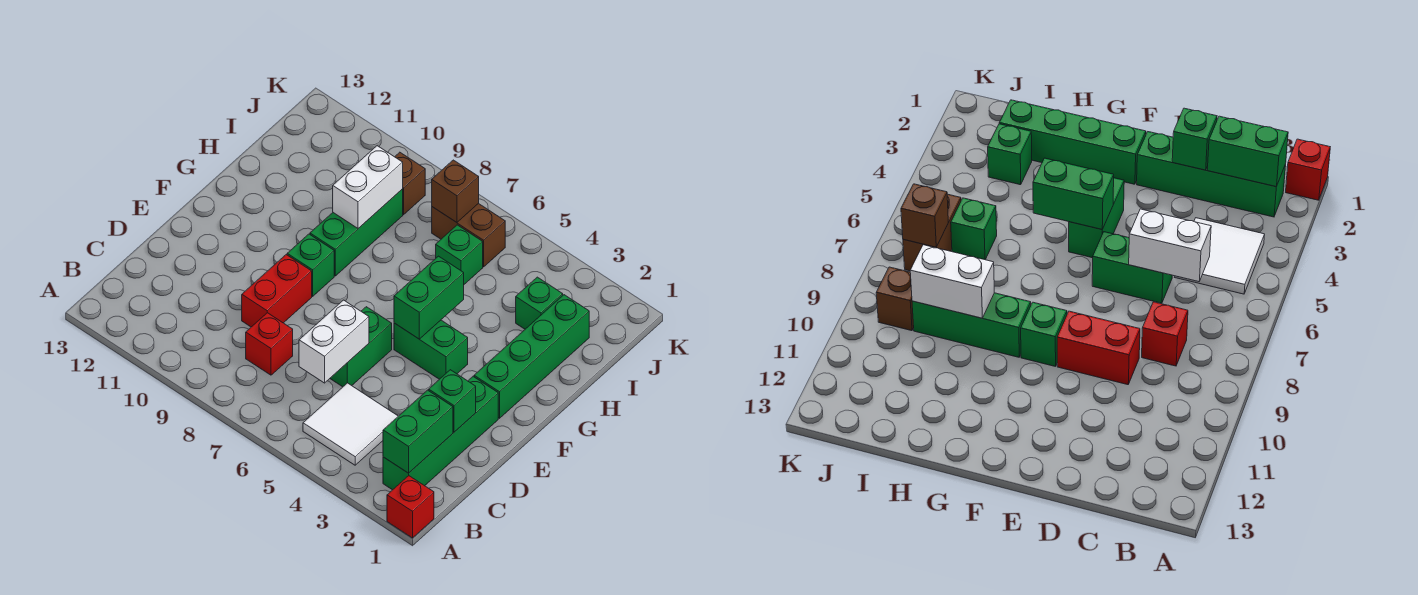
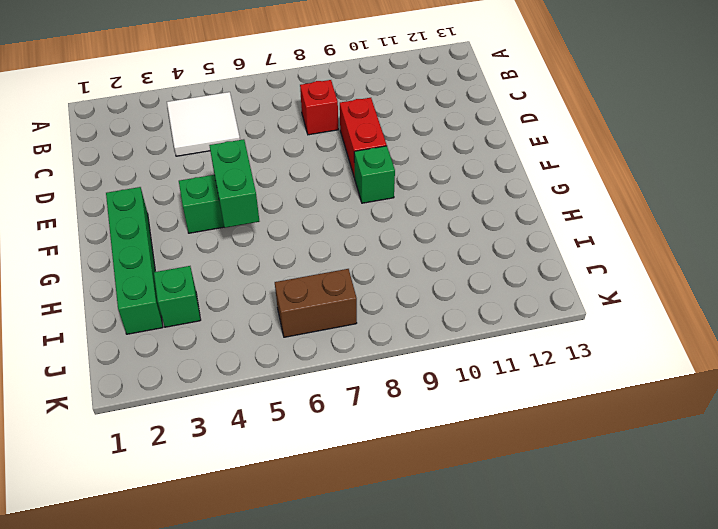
none -> red brick A1 level 1
none -> green brick B2:E2 level 1
none -> green brick D6:E6 level 1

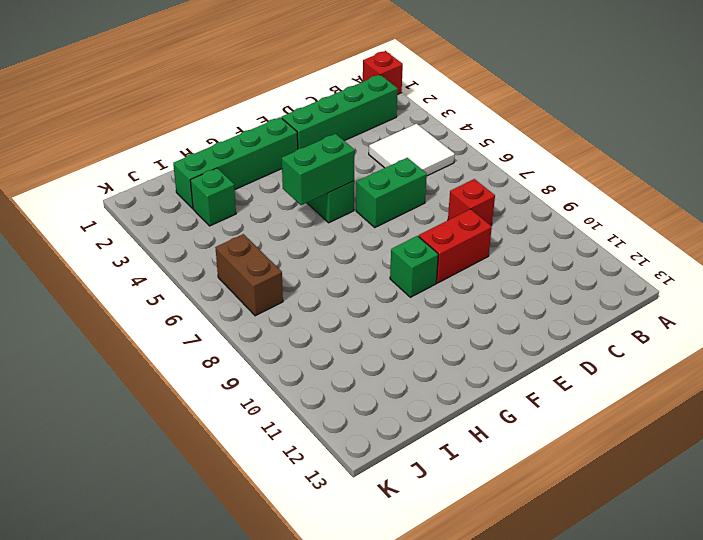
none -> green brick G9:I9 level 1
none -> green brick I6 level 1
none -> brown brick J9 level 1

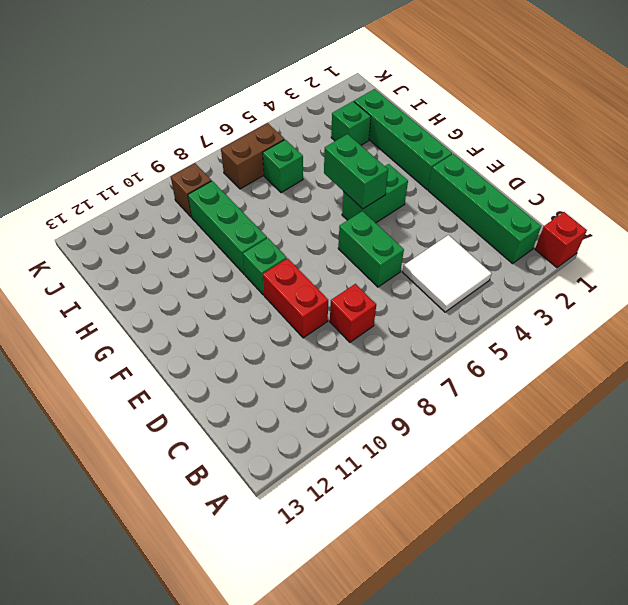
none -> green brick B2:C2 level 2
none -> white brick C6:D6 level 2
none -> green brick D2 level 2

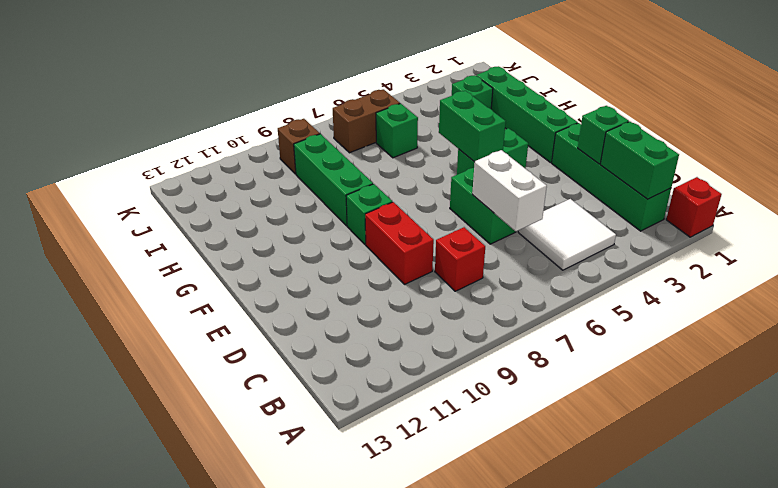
none -> white brick H9:I9 level 2
none -> brown brick J7 level 2

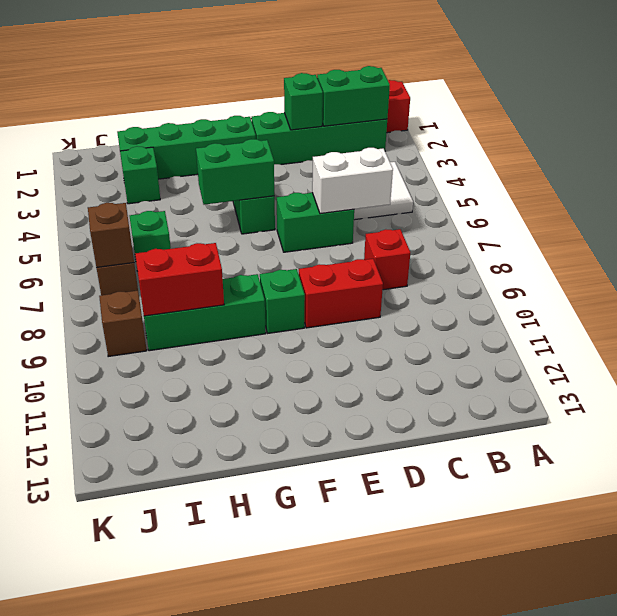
red brick H9:I9 level 2 -> white brick H9:I9 level 2

